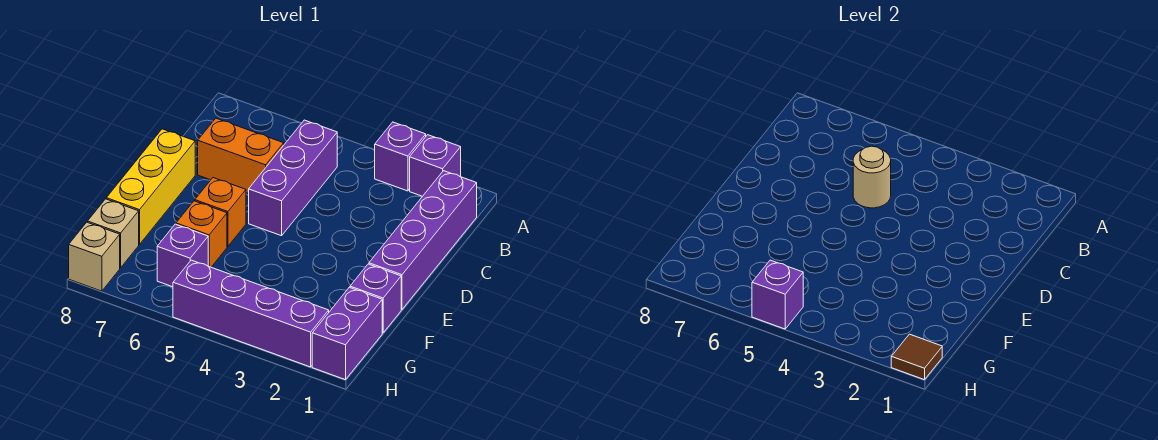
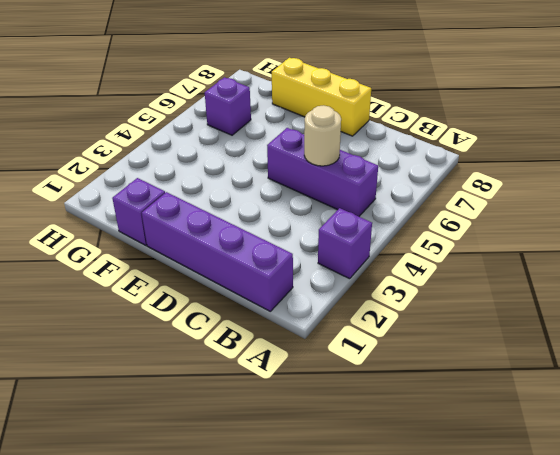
none -> purple brick A2 level 1
none -> orange brick C6:C7 level 1
none -> orange brick E6 level 1

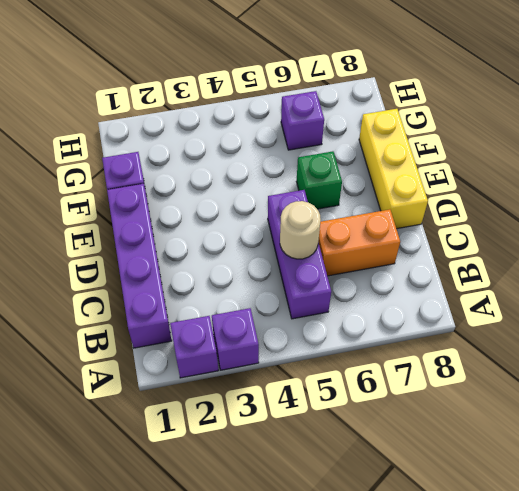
green brick E6 level 1 -> orange brick E6 level 1
none -> orange brick F6 level 1
none -> purple brick G1:H1 level 1
none -> tan brick G8 level 1

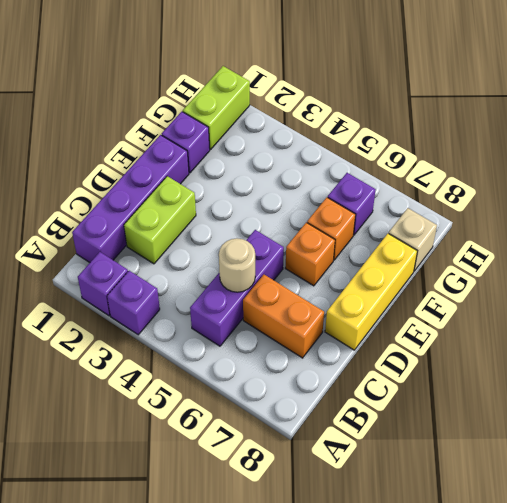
lime brick C2:D2 level 1 -> none
lime brick G1:H1 level 1 -> purple brick G1:H1 level 1
none -> purple brick H2:H5 level 1
none -> tan brick H8 level 1
none -> brown tile H1 level 2

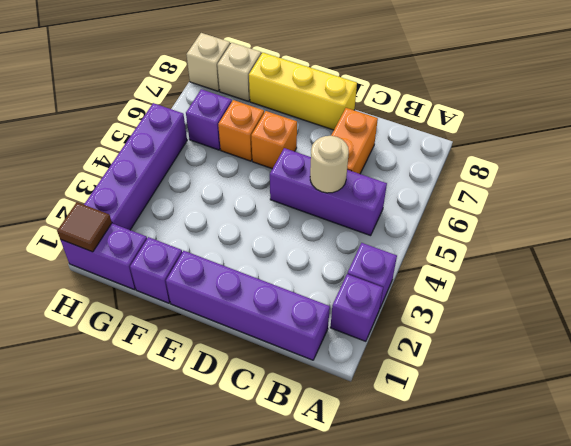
none -> purple brick H5 level 2

